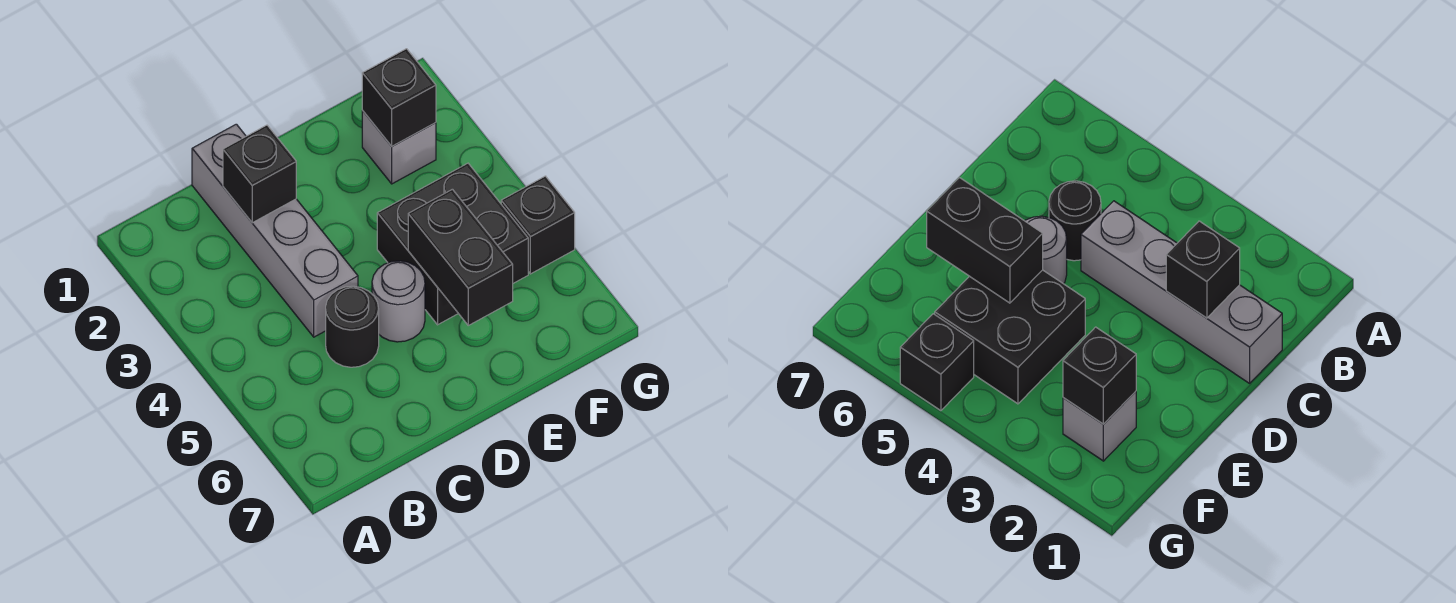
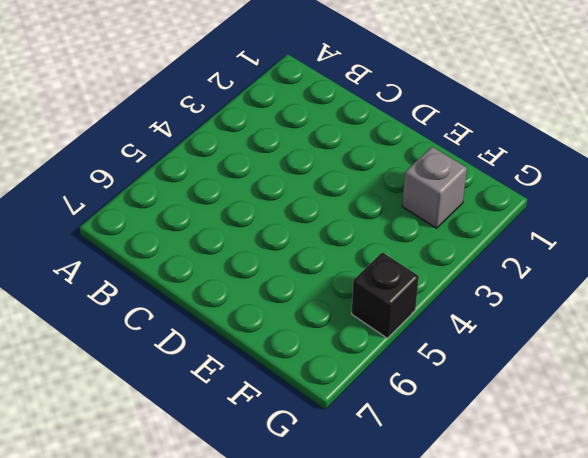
none -> grey brick C1:C4 level 1
none -> black round brick C5 level 1

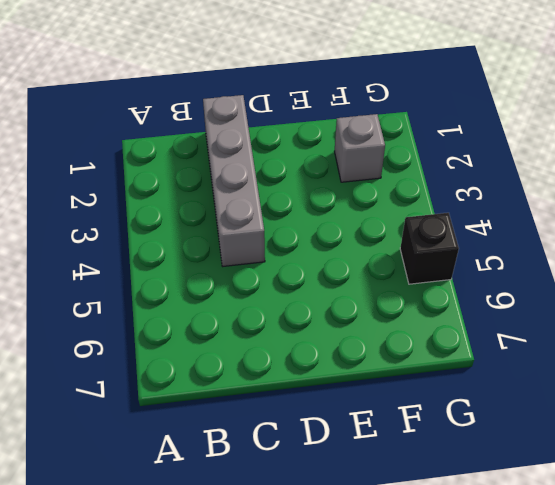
none -> black round brick C5 level 1
none -> grey round brick D5 level 1

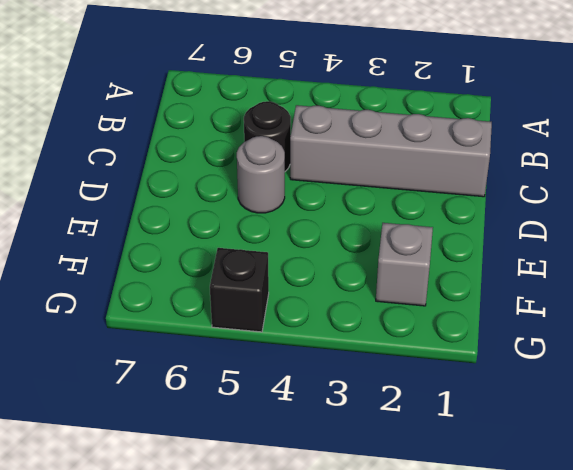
none -> black brick E4:F5 level 1
none -> black brick C2 level 2

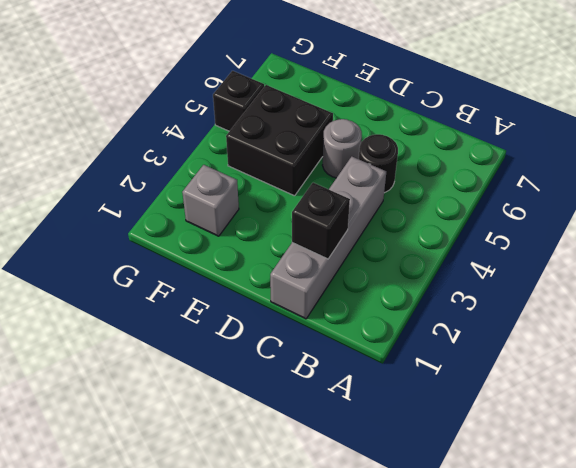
none -> black brick E5:E6 level 2
none -> black brick F2 level 2

